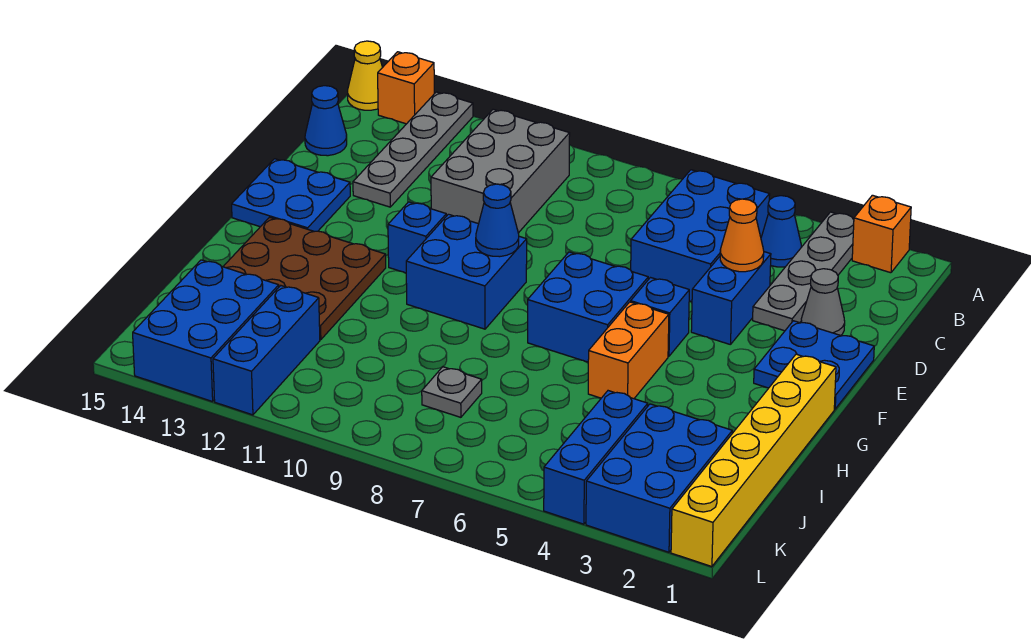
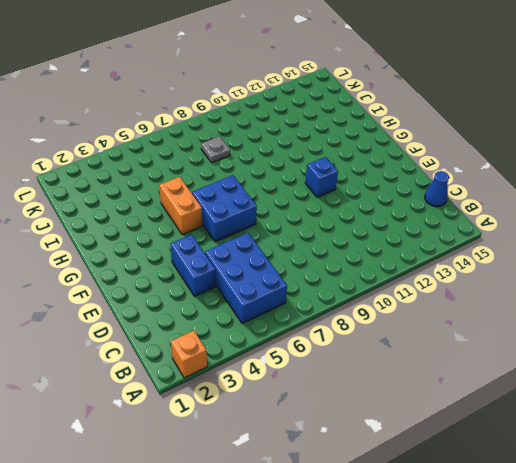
none -> grey plate A3:D3 level 1
none -> grey plate A13:D13 level 1
none -> orange brick A14 level 1

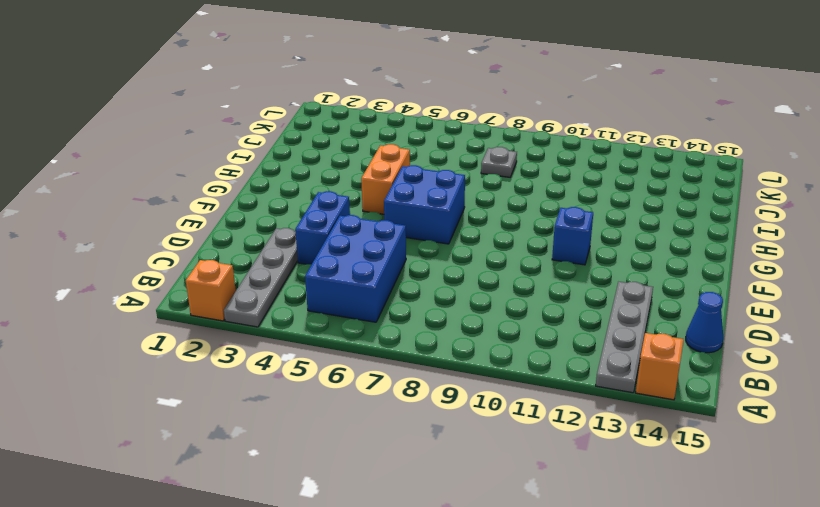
none -> yellow cone A15 level 1
none -> blue cone B4 level 1
none -> grey brick B10:D11 level 1

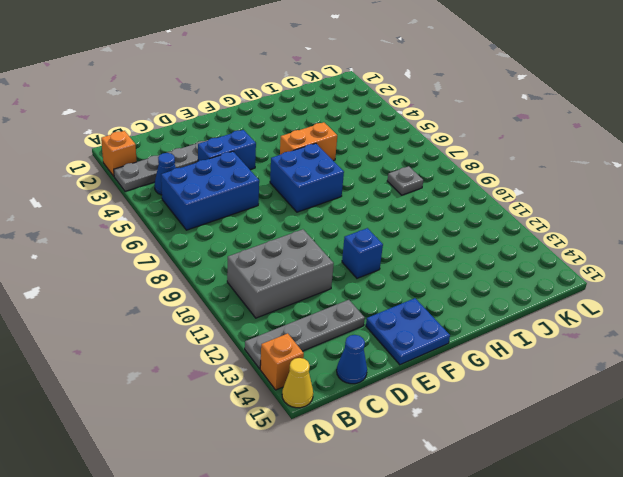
none -> grey cone D2 level 1
none -> blue plate E1:F2 level 1
none -> blue brick F5 level 1

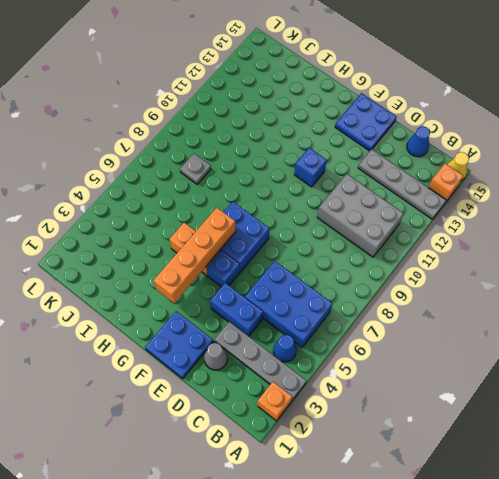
orange brick G3:G6 level 2 -> none
none -> blue brick F9:G10 level 1
none -> yellow brick G1:L1 level 1
none -> brown plate G12:I14 level 1

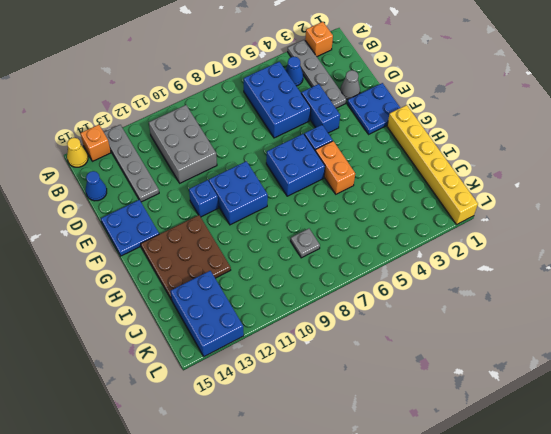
none -> blue brick J2:L3 level 1
none -> blue brick J4:L4 level 1
none -> blue brick J12:L12 level 1

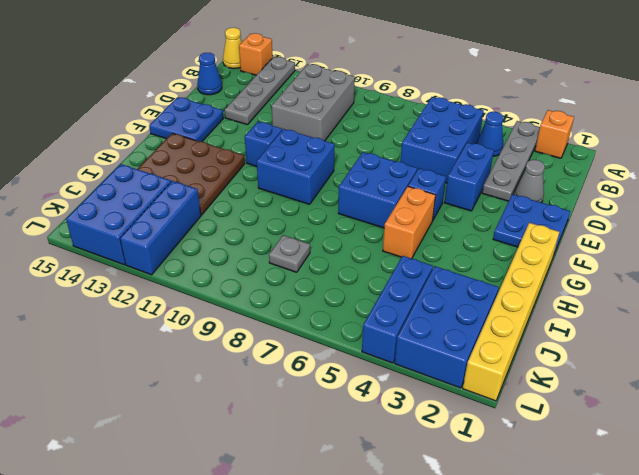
none -> orange cone D4 level 2
none -> blue cone F9 level 2

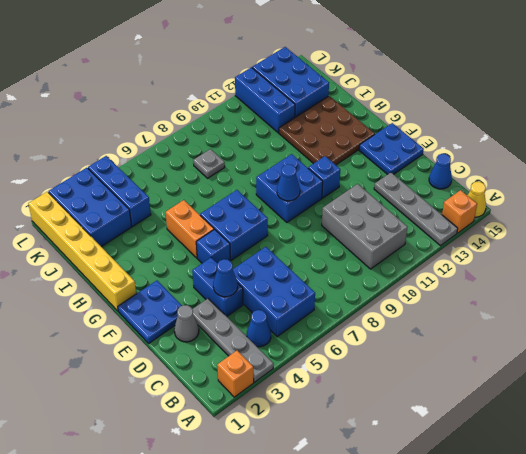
blue cone D4 level 2 -> orange cone D4 level 2

